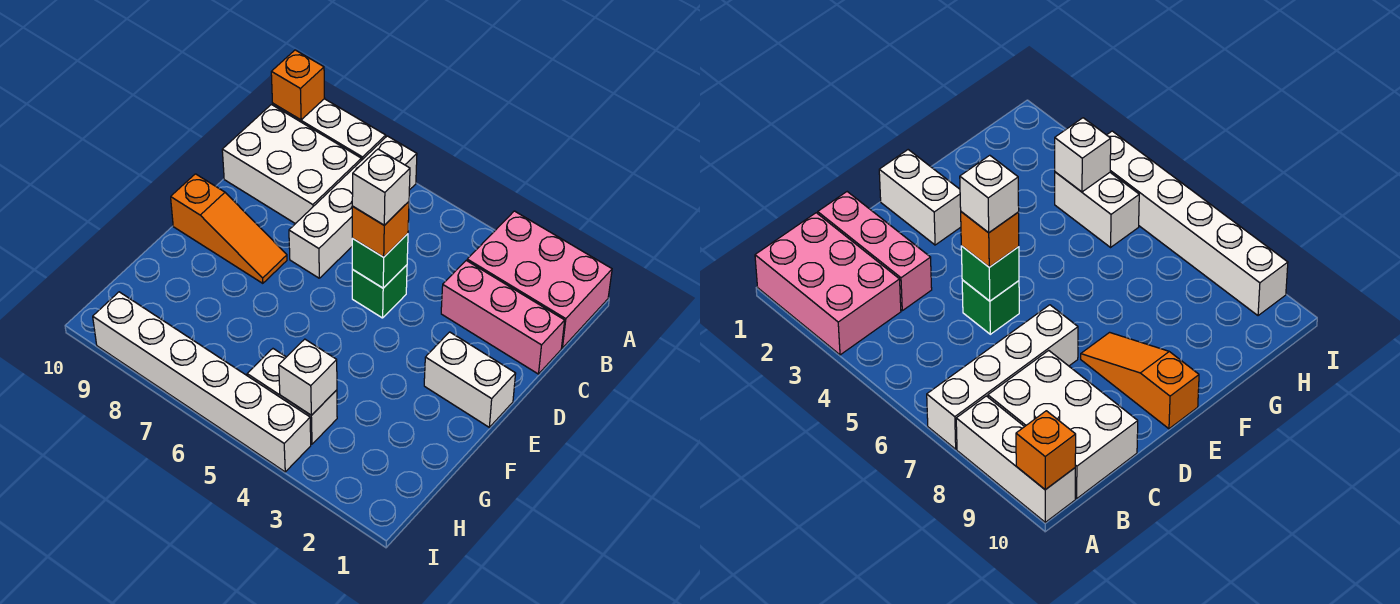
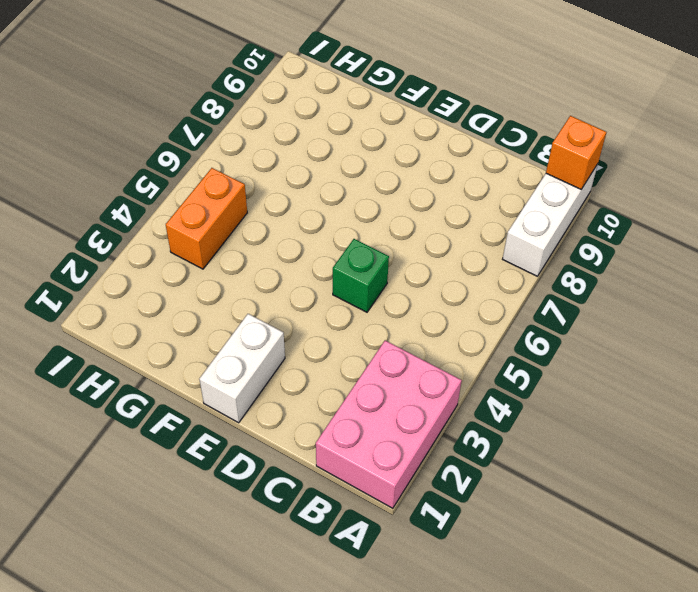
orange brick H4:H5 level 1 -> white brick H4:H5 level 1
none -> white brick A7:D7 level 1
none -> white brick B8:C10 level 1
none -> pink brick C1:C3 level 1

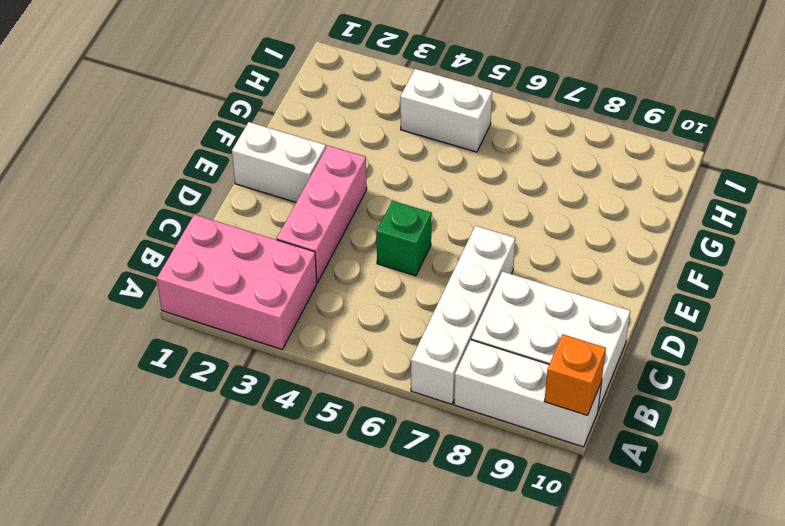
pink brick C3:E3 level 1 -> pink brick C1:C3 level 1
none -> orange slope E8:E10 level 1 top 10
none -> white brick I4:I9 level 1
none -> green brick D5 level 2

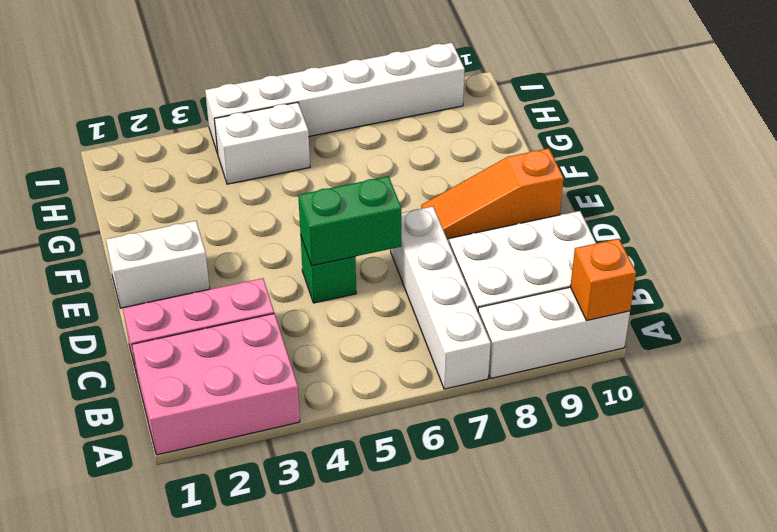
green brick D5:D6 level 2 -> green brick D5 level 2
none -> white brick H4 level 2
none -> orange brick D5 level 3
none -> white brick D5 level 4

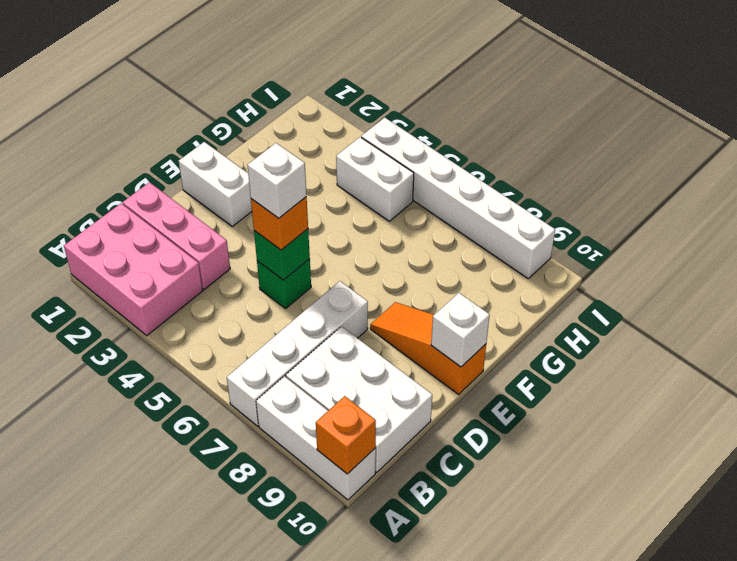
white brick E10 level 2 -> white brick H4 level 2

